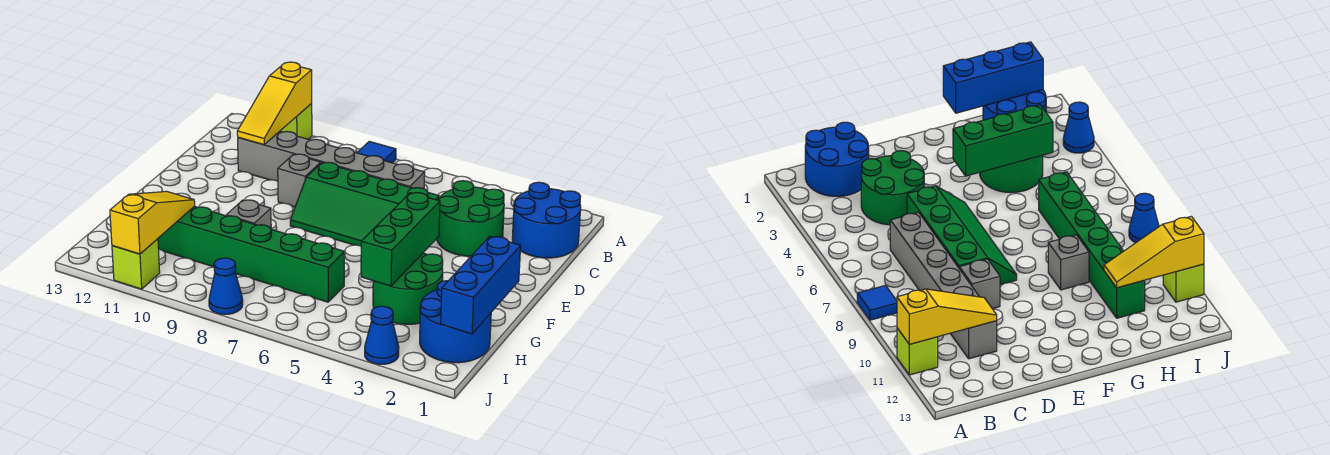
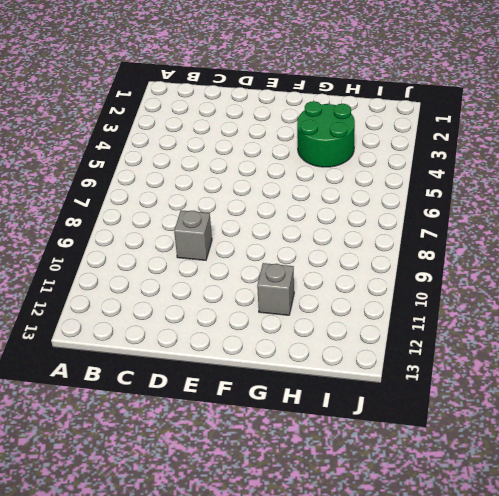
grey brick G11 level 1 -> grey brick G9 level 1
none -> blue tile A8 level 1
none -> lime brick A11 level 1
none -> blue round brick B1:C2 level 1

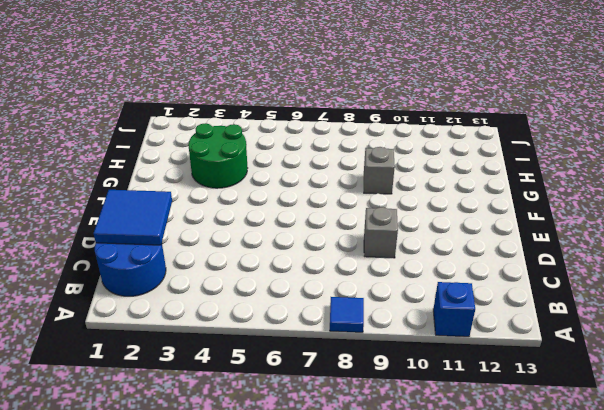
blue brick A11 level 1 -> lime brick A11 level 1
blue tile C1:D2 level 2 -> none
none -> green round brick C3:D4 level 1
none -> grey brick C6:C11 level 1
none -> green slope D5:E8 level 1 top D

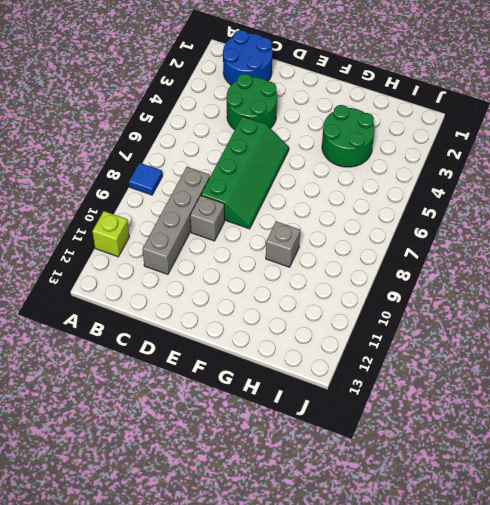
grey brick C8:C11 level 1 -> grey brick C6:C11 level 1
none -> blue round brick H1:I2 level 1
none -> green brick H6:H11 level 1
none -> blue cone J3 level 1

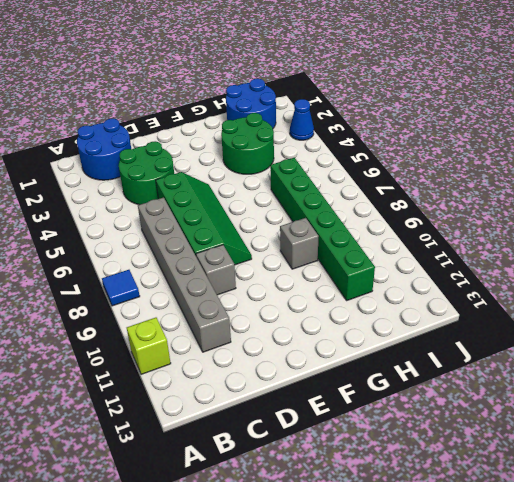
none -> blue cone J8 level 1
none -> lime brick J11 level 1
none -> yellow slope A11:C11 level 2 top A

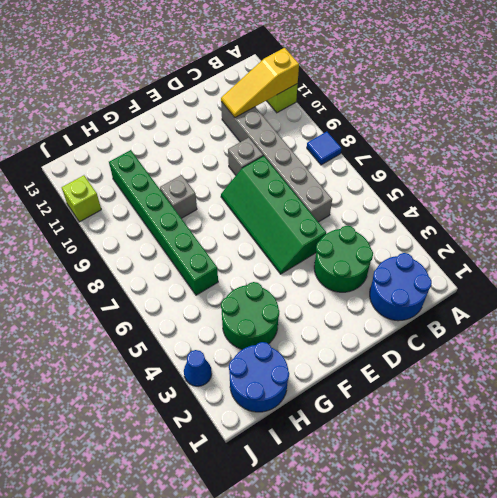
none -> blue cone J8 level 1
none -> green brick F4:H4 level 2
none -> blue brick G1:I1 level 2

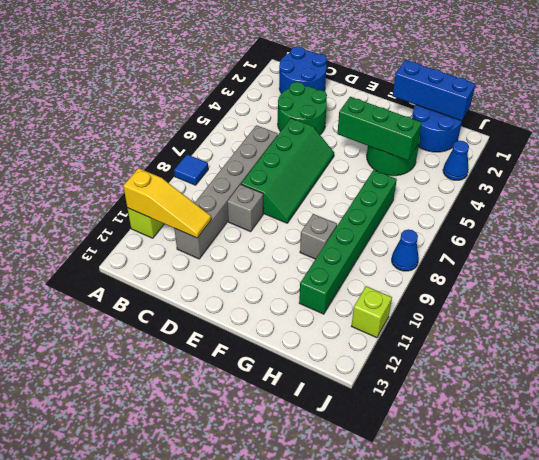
none -> yellow slope H11:J11 level 2 top J

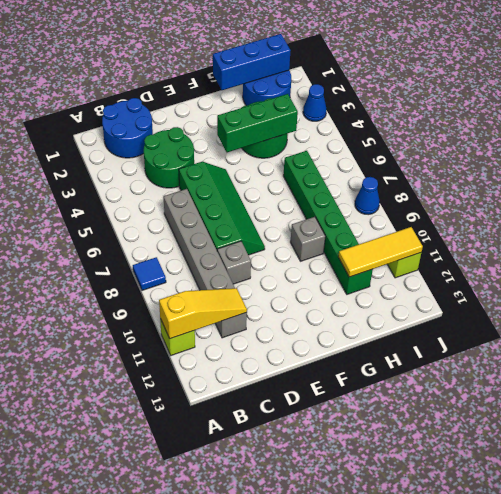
yellow tile H11:J11 level 2 -> yellow slope H11:J11 level 2 top J

